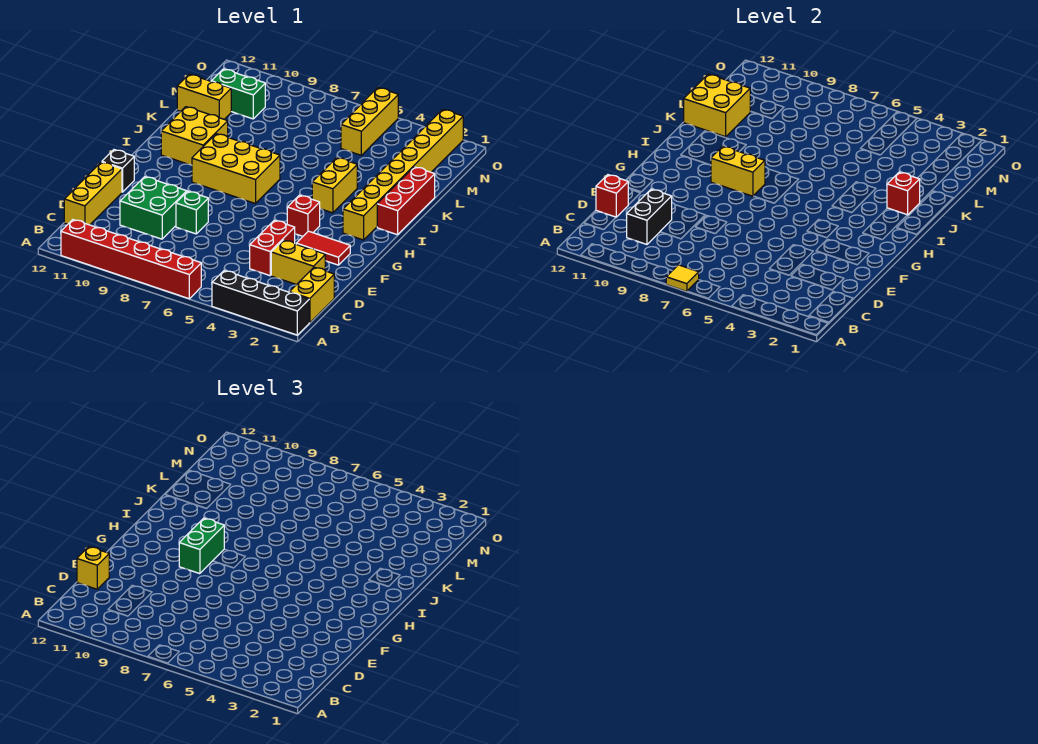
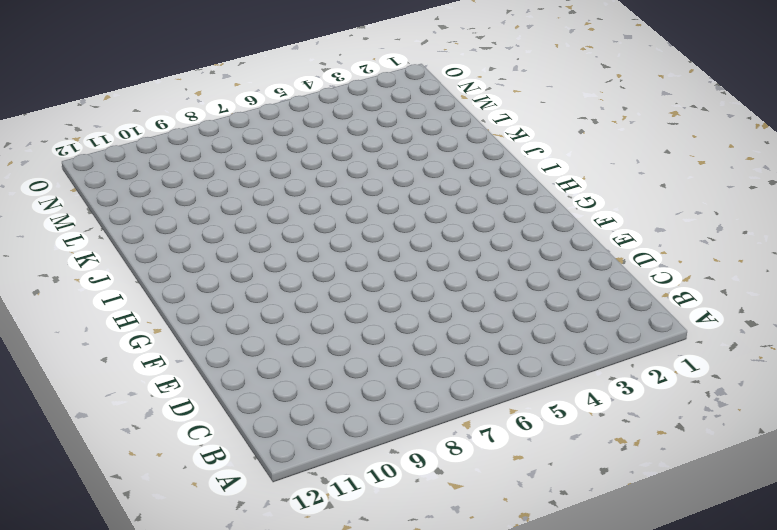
none -> black brick A1:A4 level 1
none -> red brick A6:A11 level 1
none -> yellow brick B1:C1 level 1

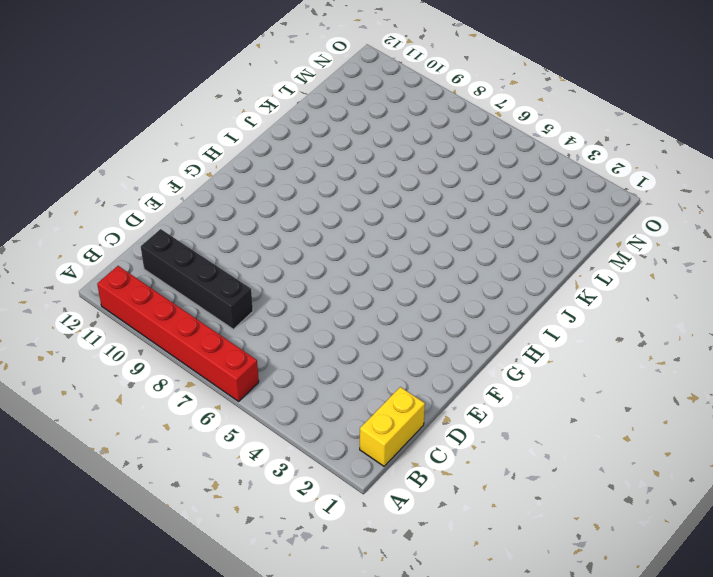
black brick C8:C11 level 1 -> black brick A1:A4 level 1
none -> yellow brick C12:E12 level 1
none -> yellow brick D2:D3 level 1
none -> red brick D4:E4 level 1

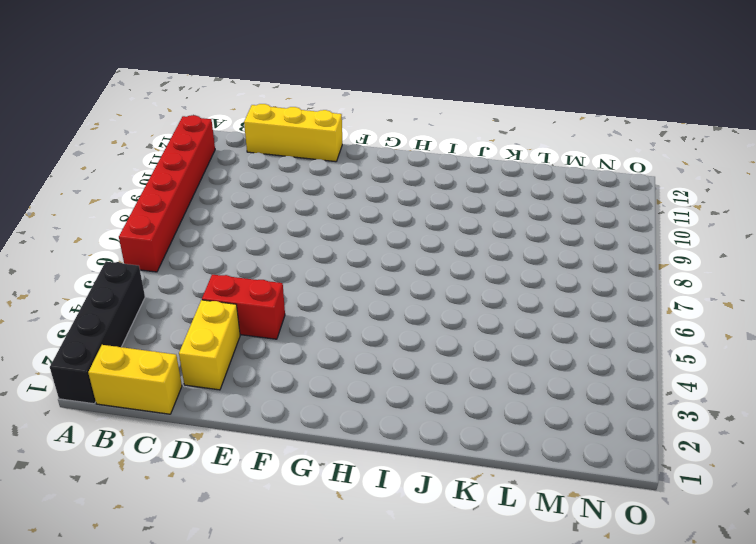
none -> green brick D9:E10 level 1
none -> green brick E8 level 1
none -> red tile F2:F3 level 1

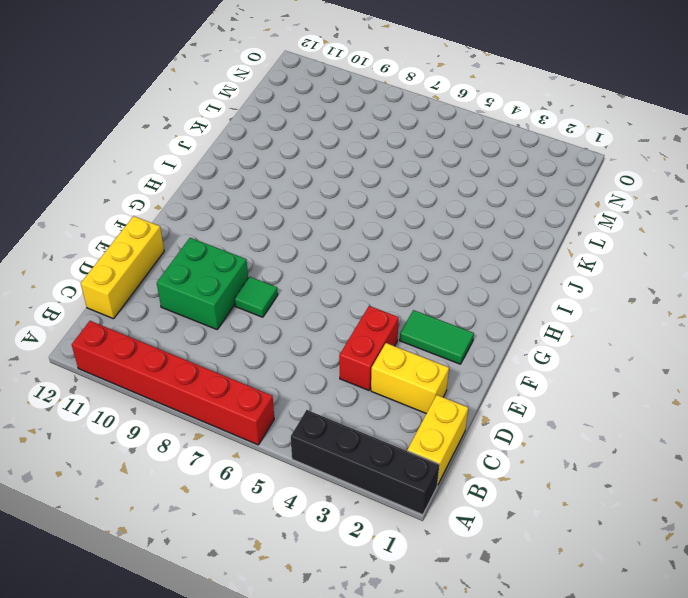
green tile E8 level 1 -> green brick E8 level 1
green tile F2:F3 level 1 -> red tile F2:F3 level 1
none -> black brick F12 level 1
none -> red brick G4 level 1
none -> yellow brick H2:O2 level 1

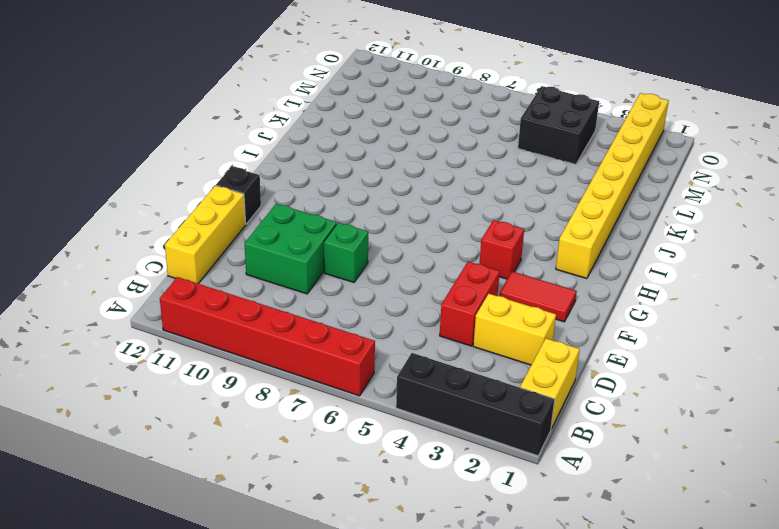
black brick M4:N5 level 1 -> yellow brick M5:O5 level 1
none -> yellow brick H7:I9 level 1
none -> red brick I1:K1 level 1
none -> yellow brick I4:J4 level 1

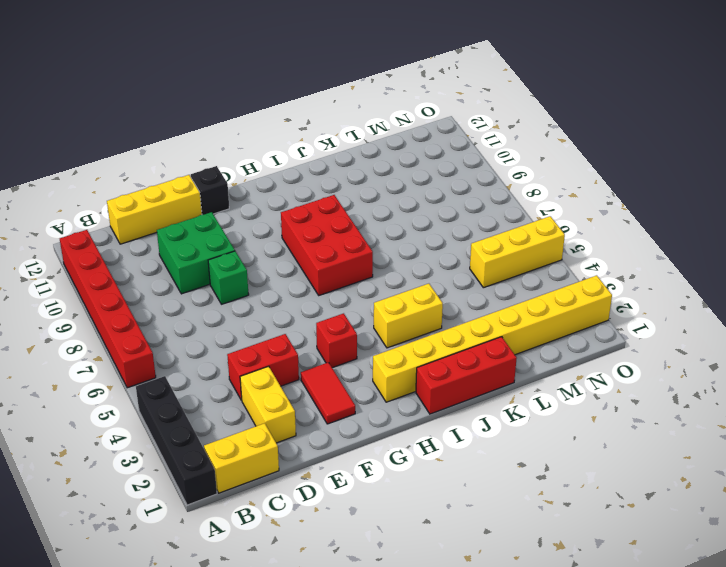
red brick H7:I9 level 1 -> yellow brick H7:I9 level 1
none -> yellow brick I10:J11 level 1
none -> yellow brick L11:L12 level 1
none -> green brick M10:M11 level 1

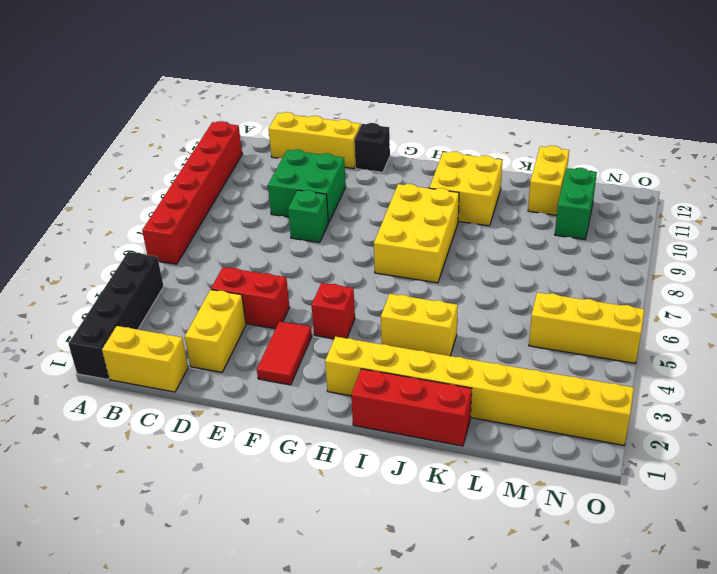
none -> yellow tile A7 level 2
none -> black brick C10:D10 level 2
none -> red brick D12 level 2

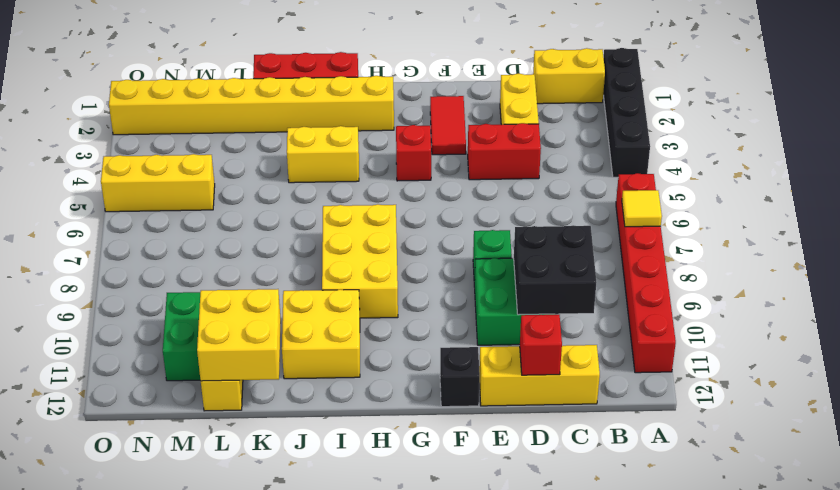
black brick C9:D10 level 2 -> black brick C10:D10 level 2
none -> yellow brick H8:H9 level 2
none -> red brick J2 level 2
none -> yellow brick D12 level 3

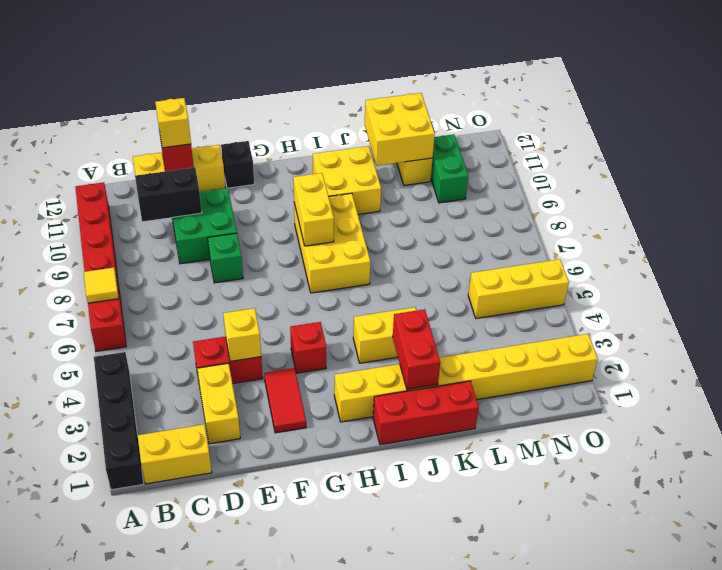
yellow brick E4 level 2 -> none
red brick J2:J3 level 2 -> red brick J2 level 2
none -> green brick G9:H9 level 3

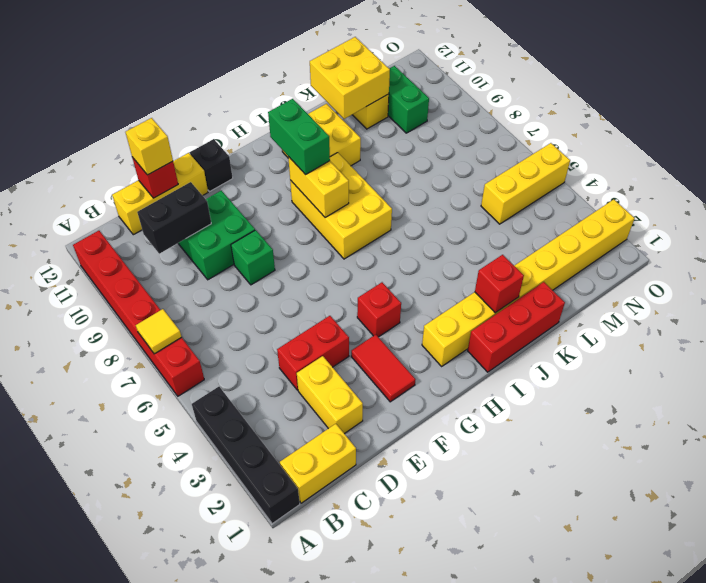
green brick H9:H10 level 3 -> green brick G9:H9 level 3
none -> yellow brick I4:J4 level 1

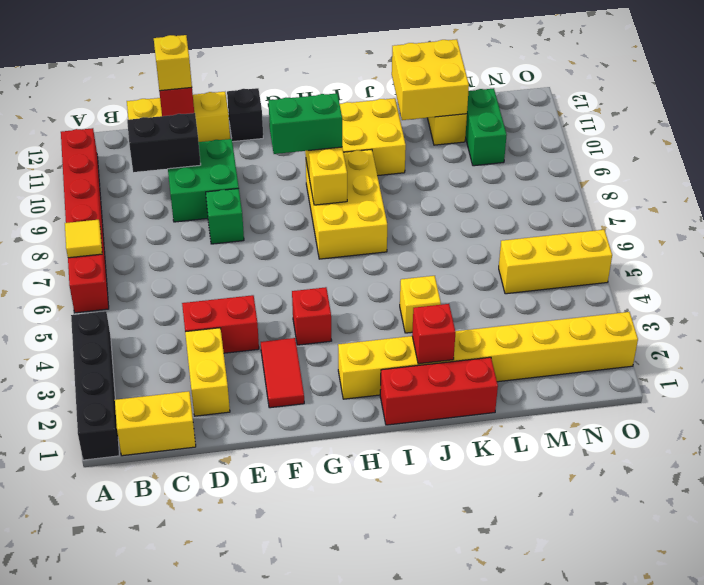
yellow brick J4 level 1 -> yellow brick I4:J4 level 1

